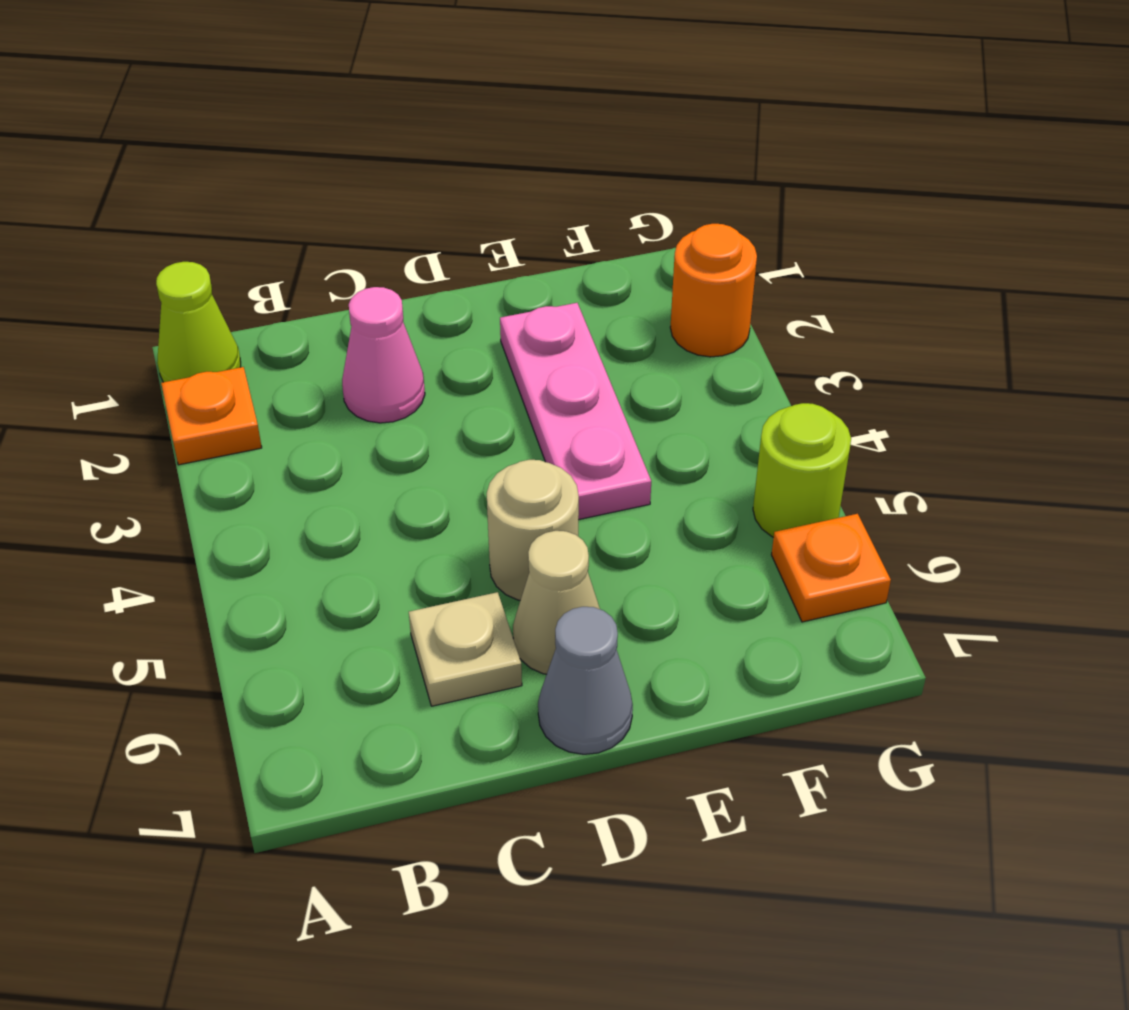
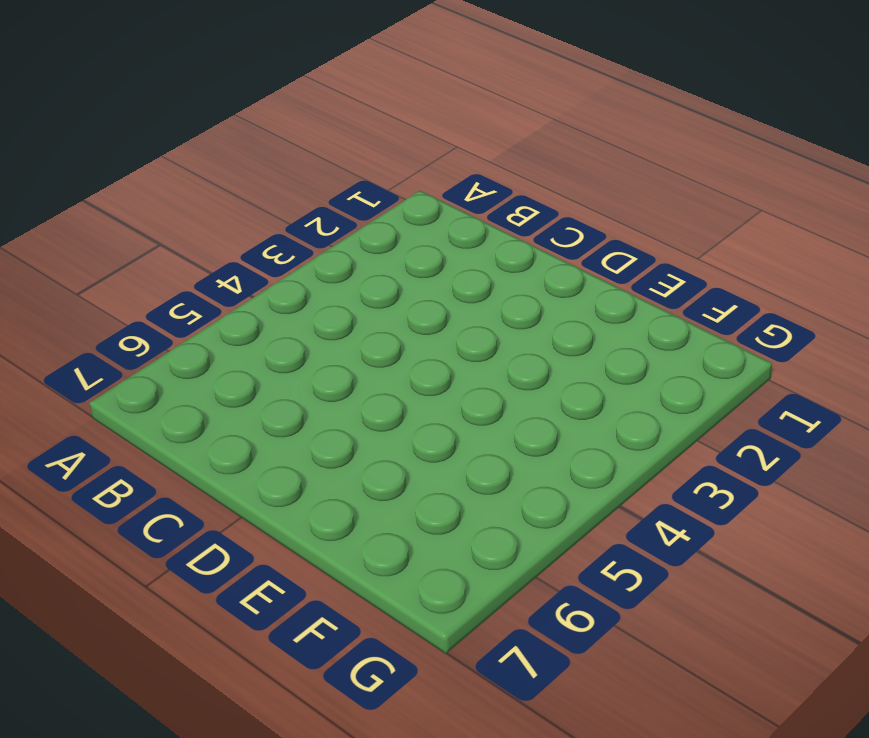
none -> lime cone A1 level 1
none -> orange plate A2 level 1

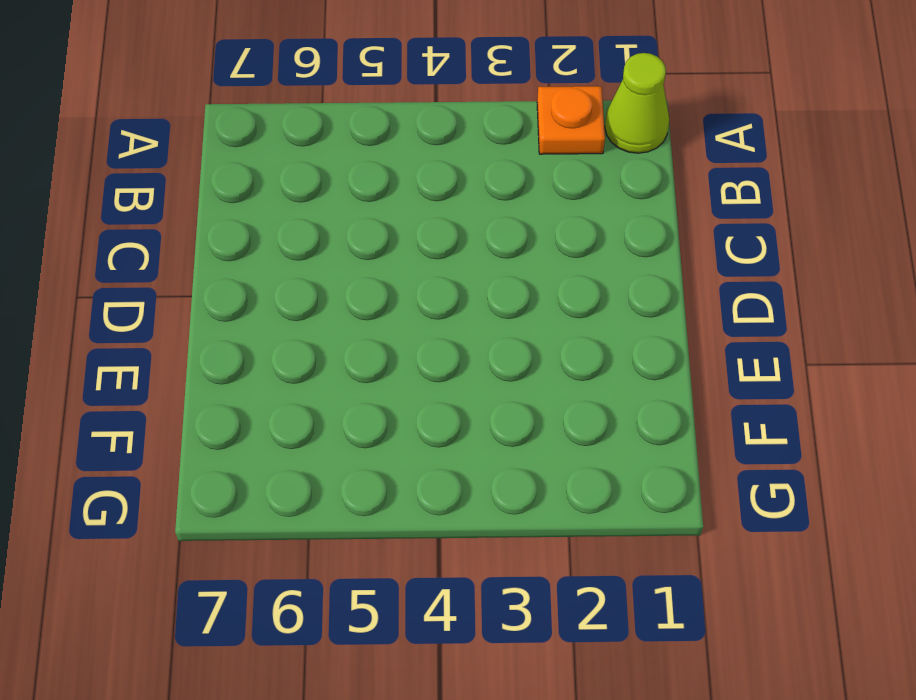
none -> pink cone C2 level 1
none -> tan plate C6 level 1

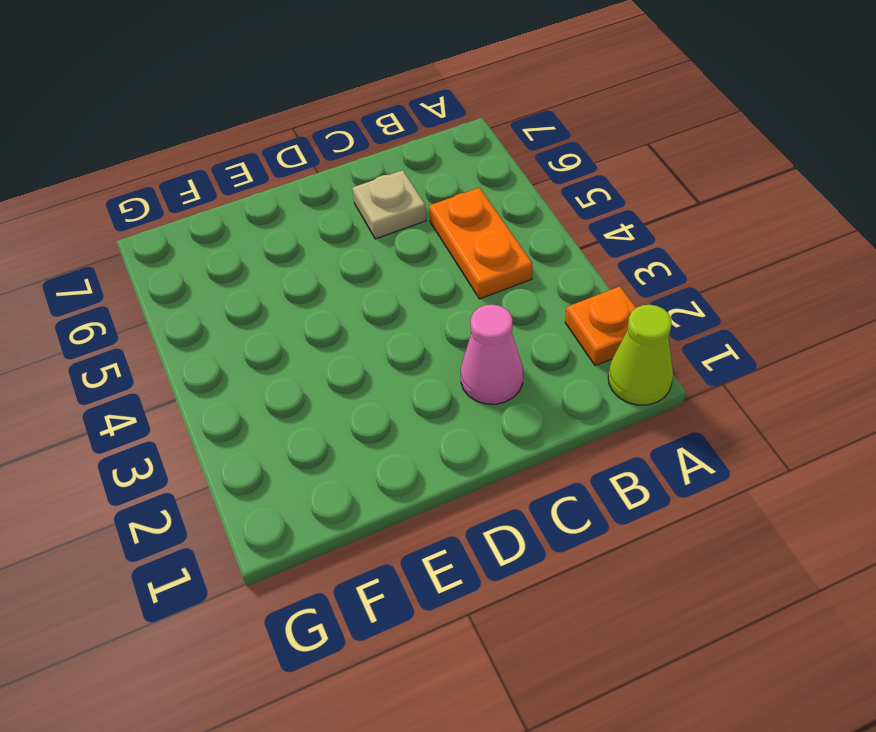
orange plate B4:B5 level 1 -> none
none -> tan round brick D5 level 1
none -> tan cone D6 level 1

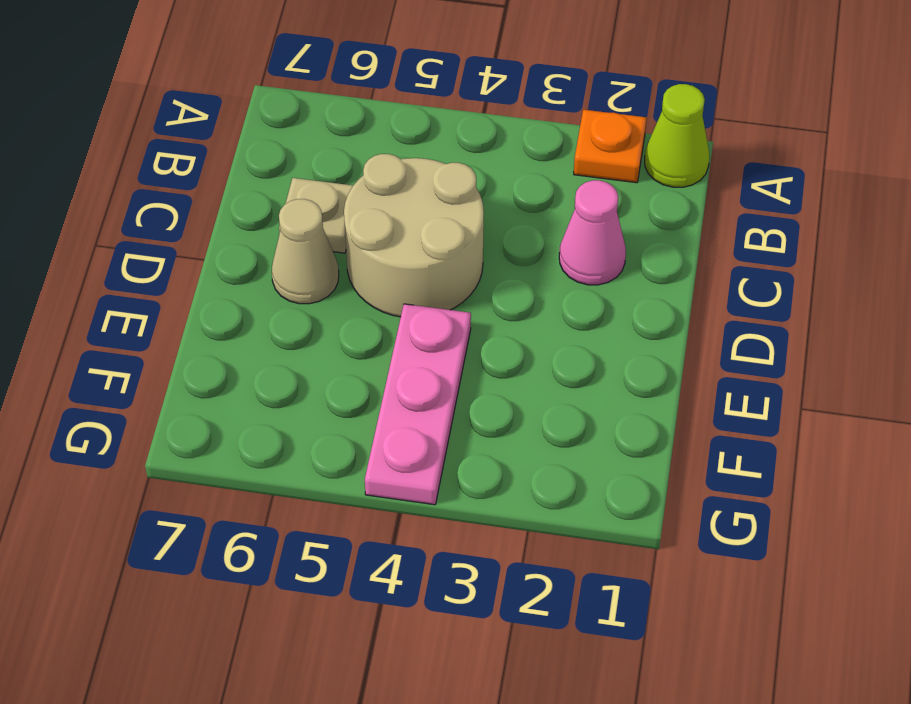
tan round brick C4:D5 level 1 -> tan round brick D5 level 1
pink plate E4:G4 level 1 -> pink plate E2:E4 level 1
none -> grey cone D7 level 1
none -> orange round brick G2 level 1

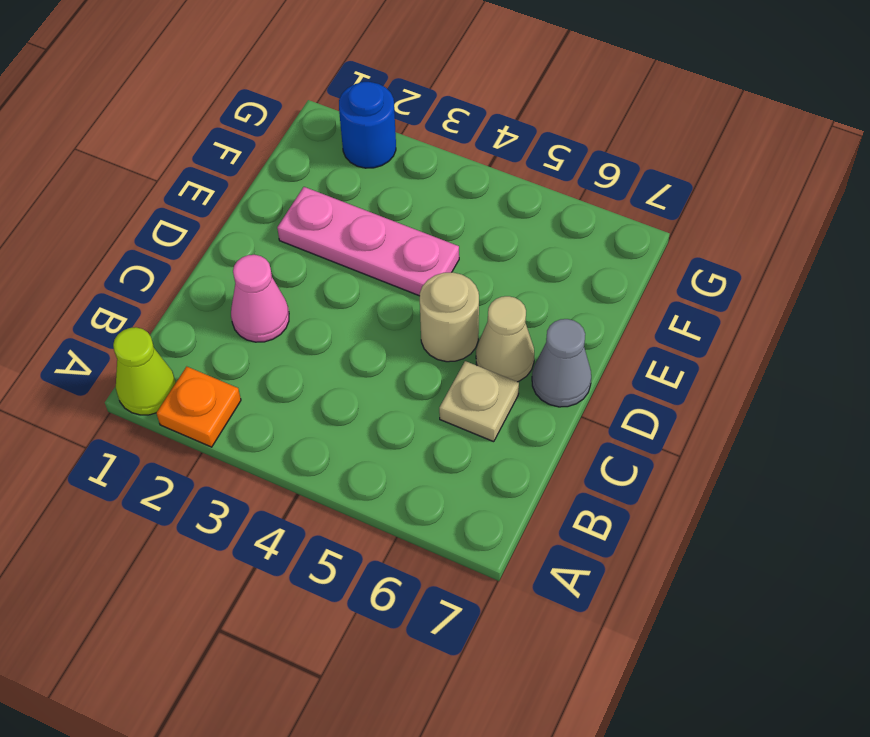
blue round brick G2 level 1 -> orange round brick G2 level 1
none -> lime round brick G5 level 1
none -> orange plate G6 level 1

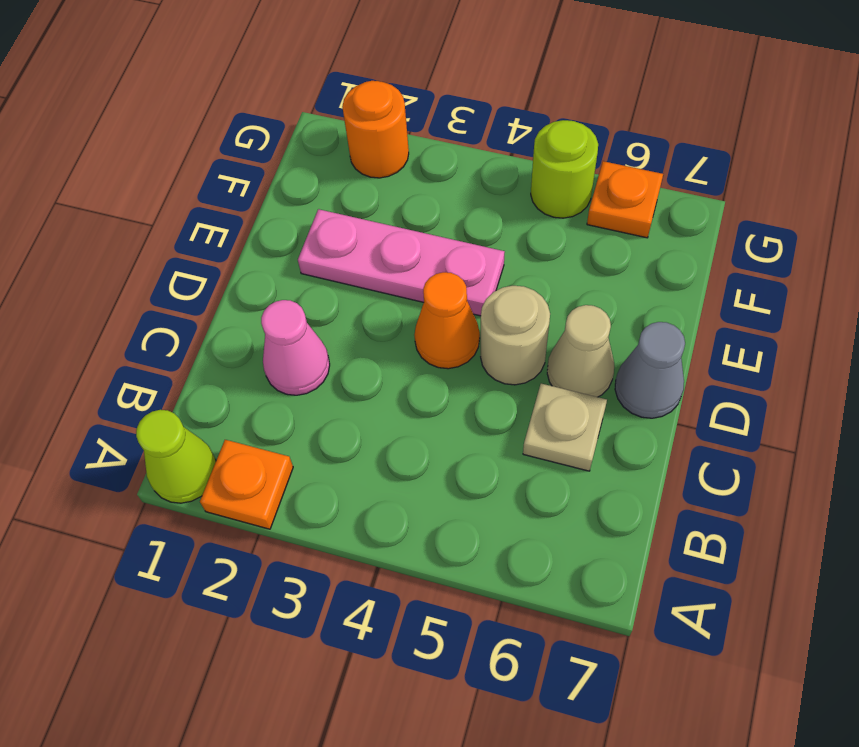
orange cone D4 level 1 -> none

